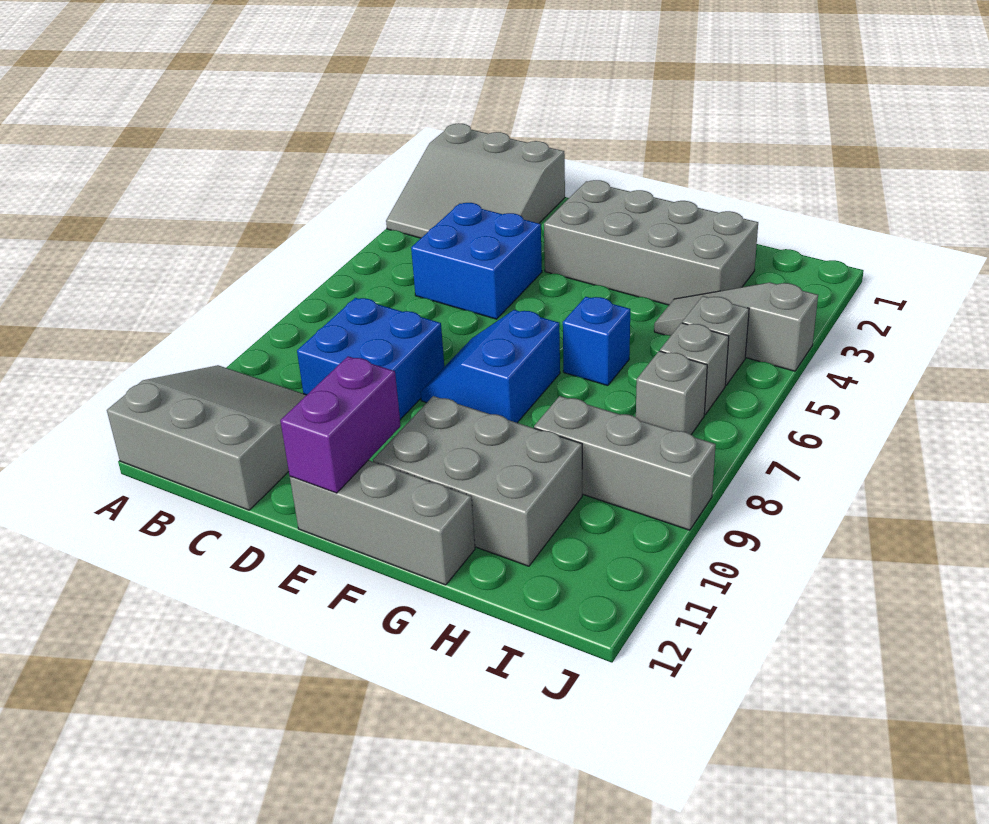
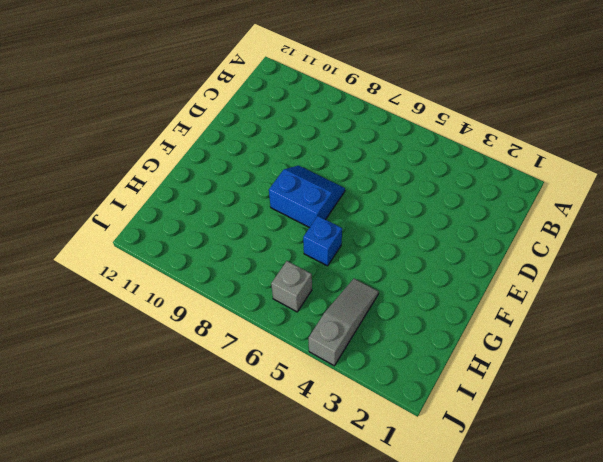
none -> grey slope A1:C3 level 1 top 1
none -> grey slope A10:C12 level 1 top 12
none -> blue brick C4:D5 level 1

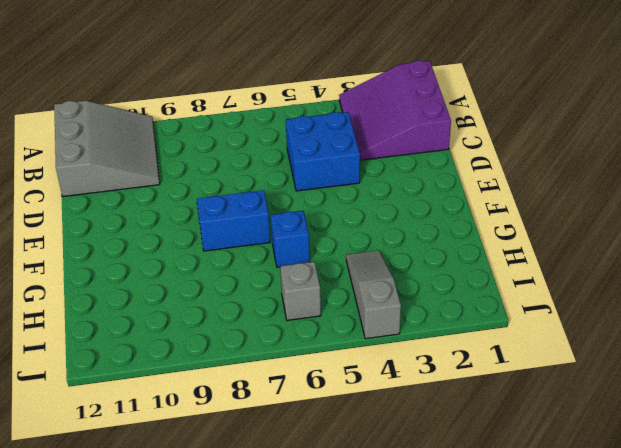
purple slope A1:C3 level 1 top 1 -> grey slope A1:C3 level 1 top 1
none -> blue brick C8:D9 level 1
none -> grey brick E2:H3 level 1
none -> grey brick E12:G12 level 1

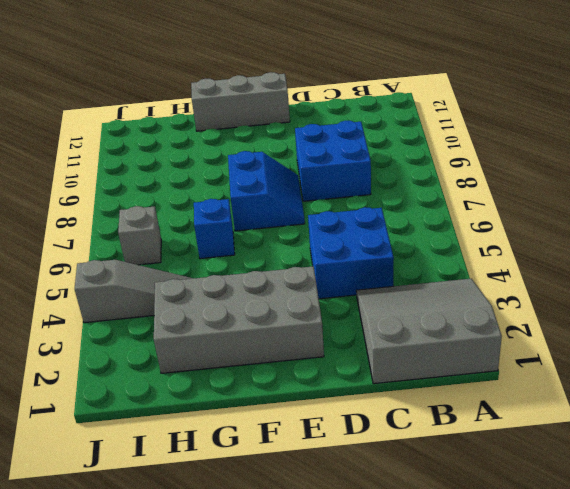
none -> grey slope A10:C12 level 1 top 12
none -> grey brick F10:H11 level 1
none -> grey brick H9:J9 level 1

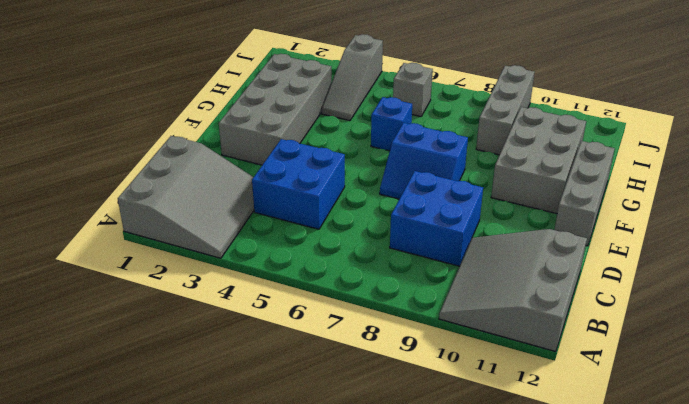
none -> grey brick I5 level 1
none -> grey brick I7 level 1
none -> purple brick E11:E12 level 2

